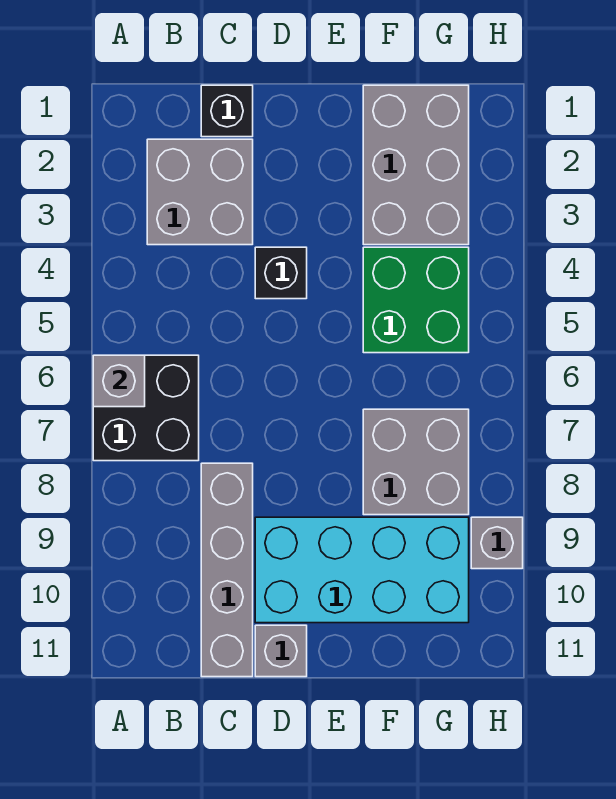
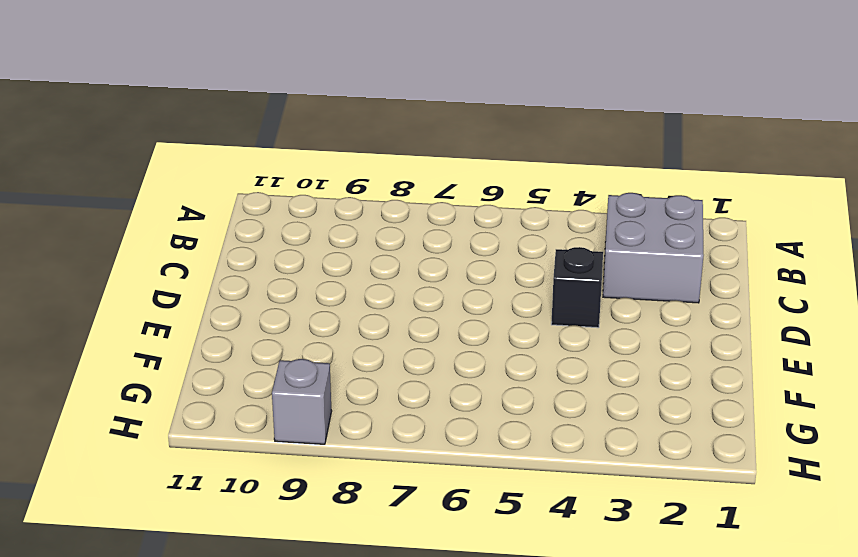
none -> black brick A6:B7 level 1
none -> black brick C1 level 1
none -> grey brick C8:C11 level 1

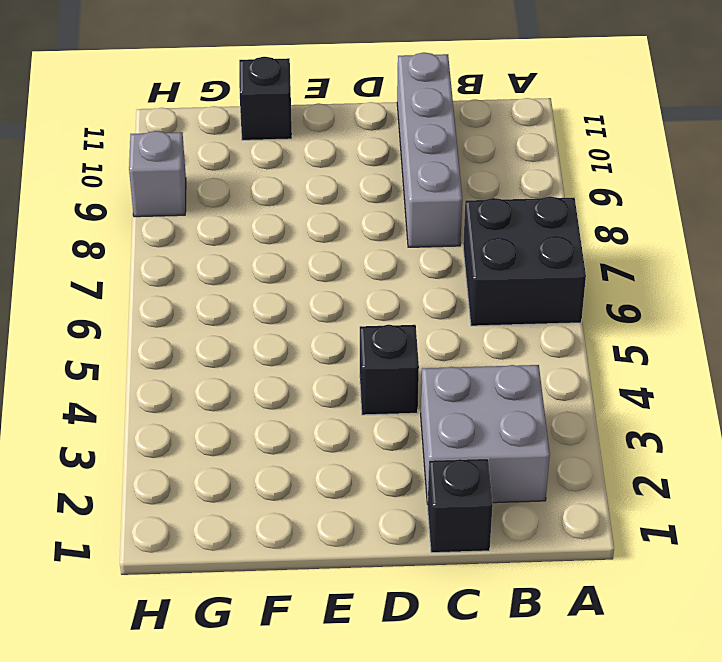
black brick F11 level 1 -> none
none -> cyan brick D9:G10 level 1
none -> grey brick D11 level 1
none -> grey brick F1:G3 level 1

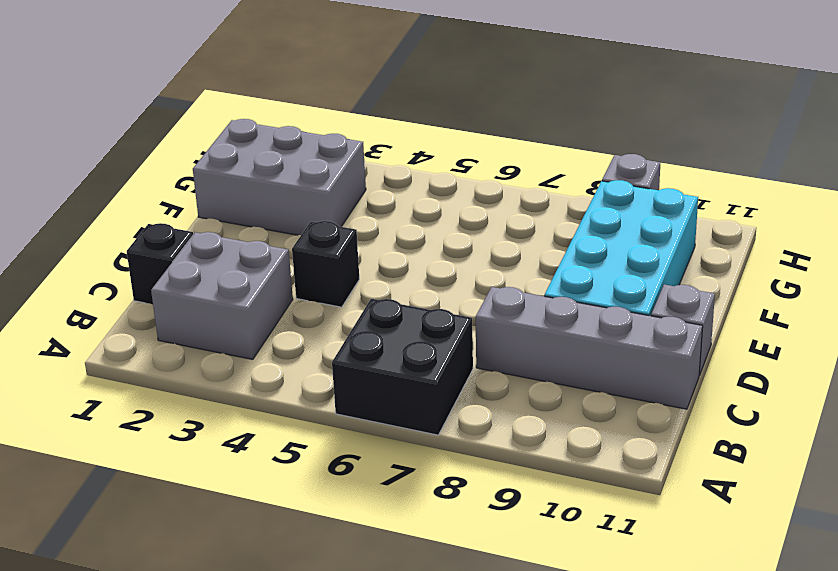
none -> green brick F4:G5 level 1
none -> grey brick F7:G8 level 1
none -> grey brick A6 level 2

